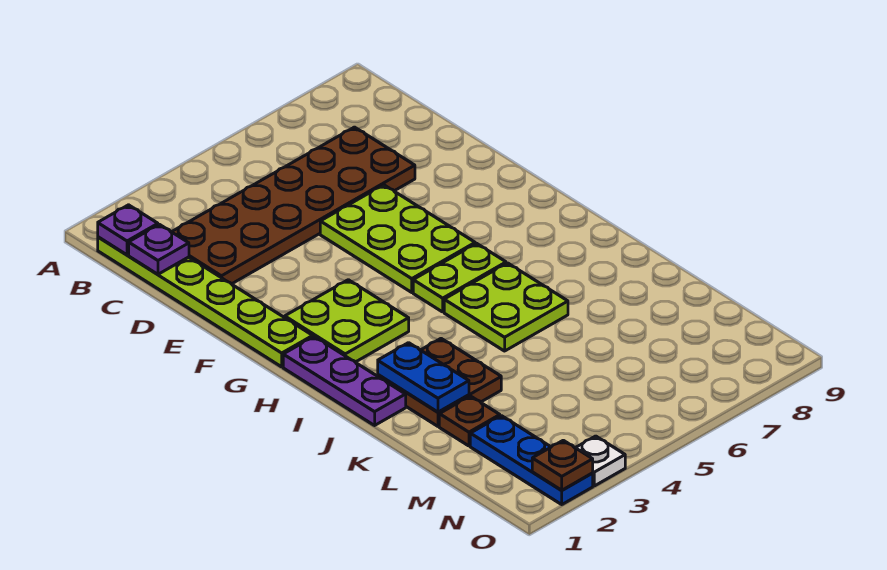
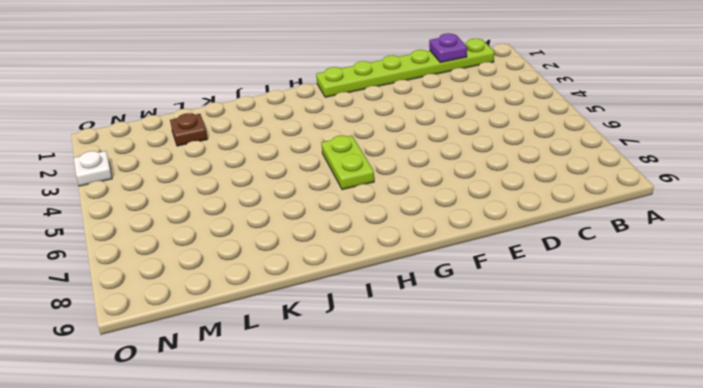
none -> brown plate C2:D7 level 1
none -> lime plate E5:G6 level 1
none -> lime plate G2:H3 level 1

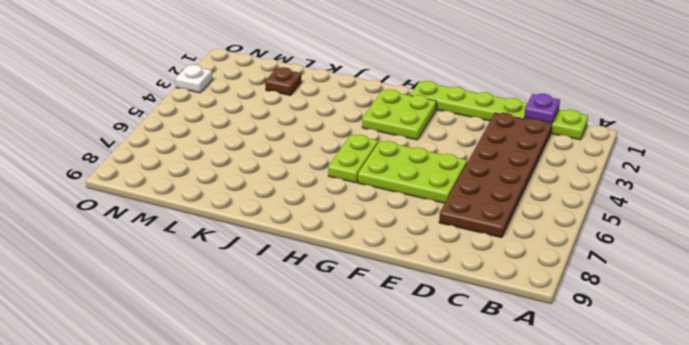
none -> purple plate H1:J1 level 1
none -> lime plate I5:J6 level 1
none -> brown plate J2:K3 level 1

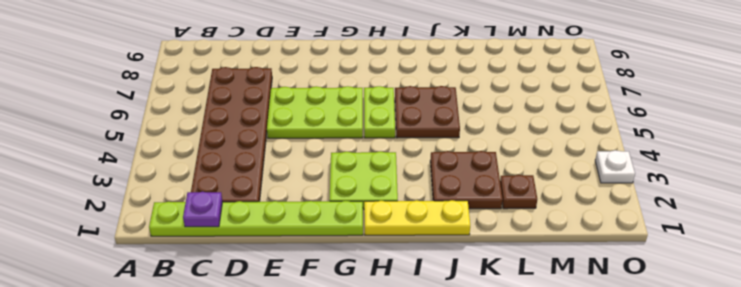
yellow plate H1:J1 level 1 -> purple plate H1:J1 level 1
brown plate I5:J6 level 1 -> lime plate I5:J6 level 1
none -> blue plate M2:O2 level 1
none -> purple plate B1 level 2
none -> blue plate J2:K2 level 2

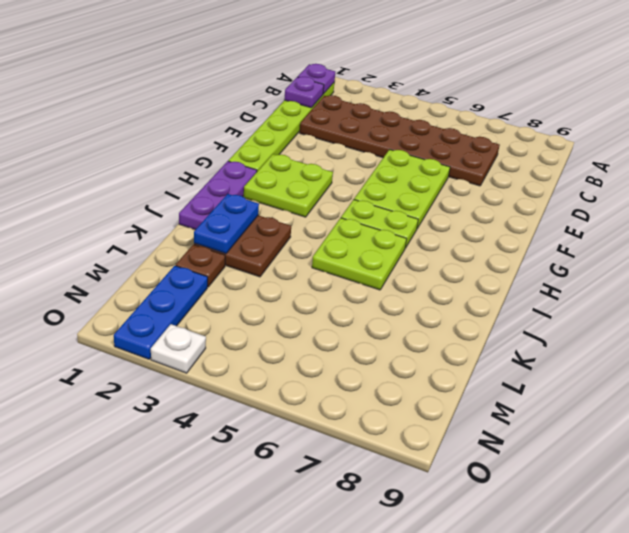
none -> brown plate O2 level 2

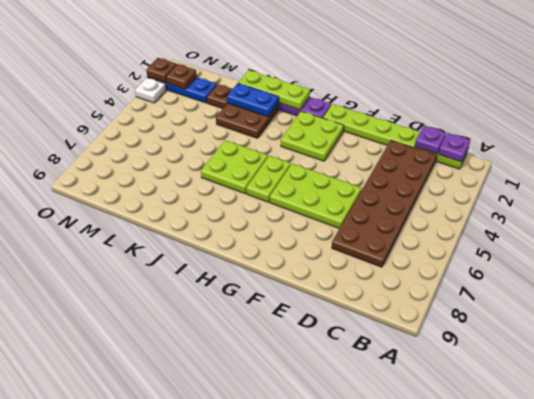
lime plate I1:K1 level 2 -> none
brown plate N2 level 2 -> none

